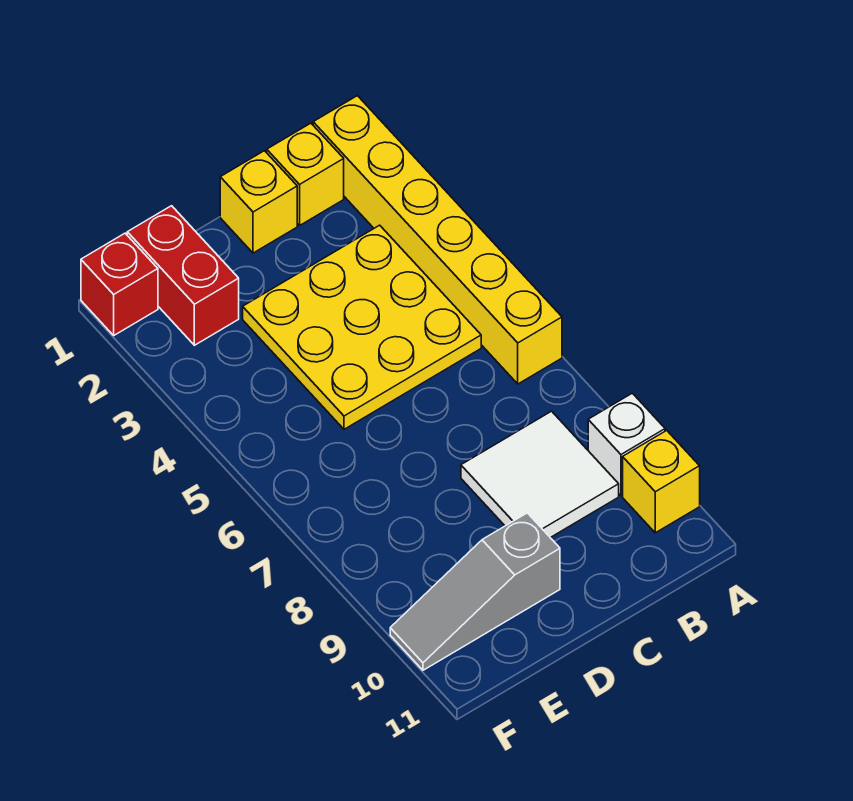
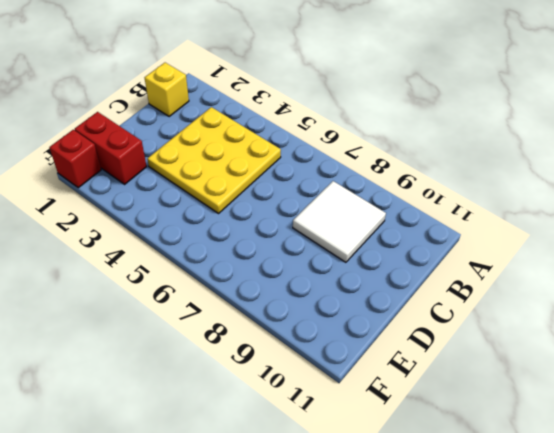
none -> yellow brick A1:A6 level 1
none -> white brick A9 level 1

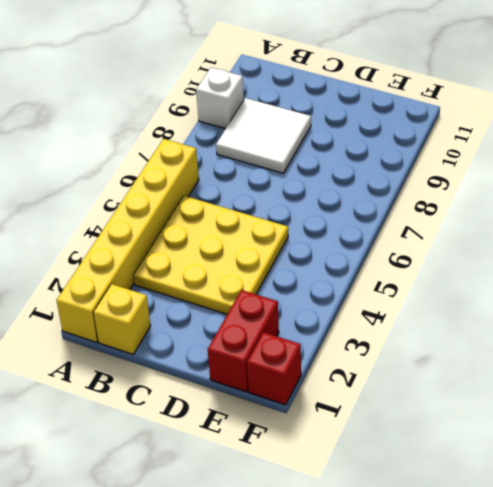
none -> yellow brick A10 level 1
none -> yellow brick C1 level 1

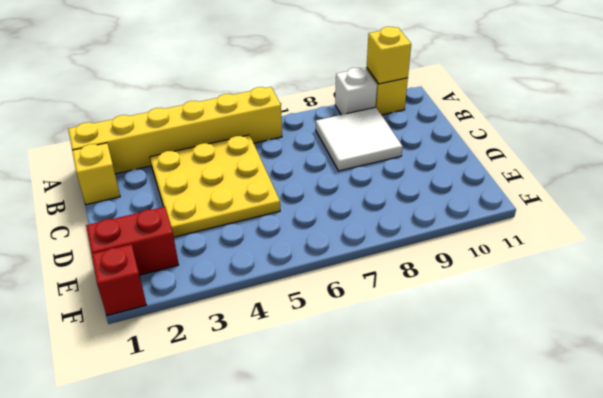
yellow brick A10 level 2 -> yellow brick C1 level 1
none -> grey slope D10:F10 level 1 top D

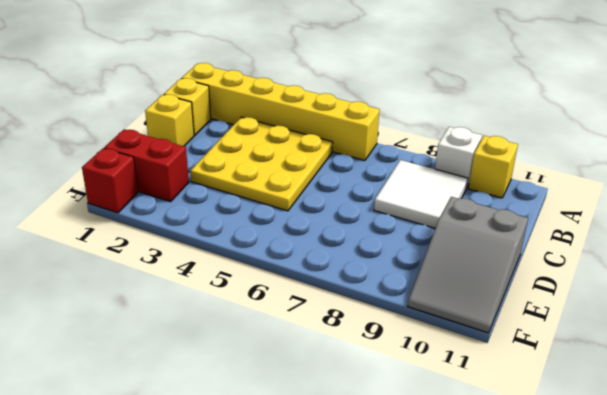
grey slope D10:F11 level 1 top D -> grey slope D10:F10 level 1 top D

